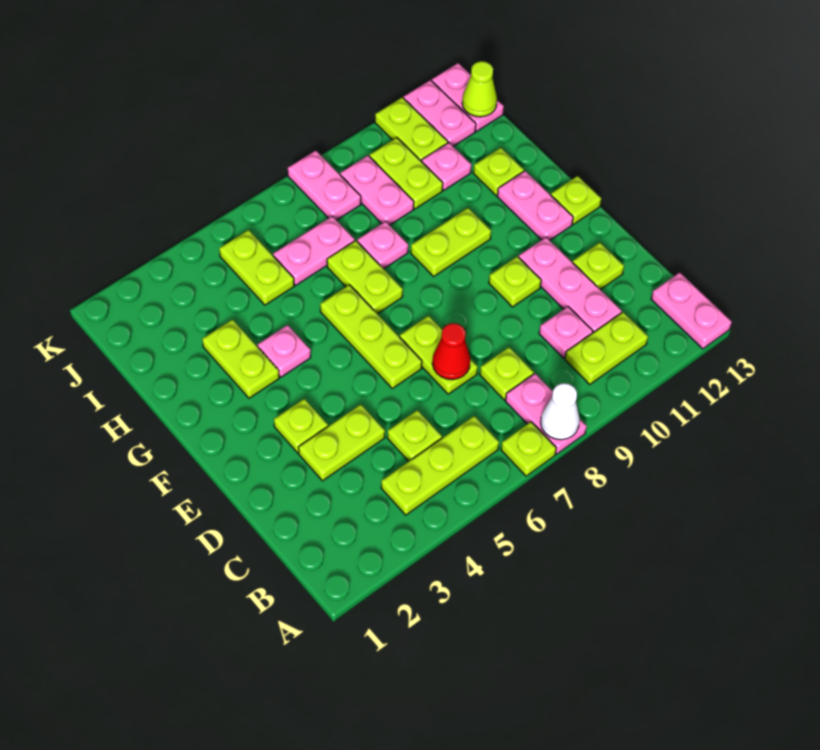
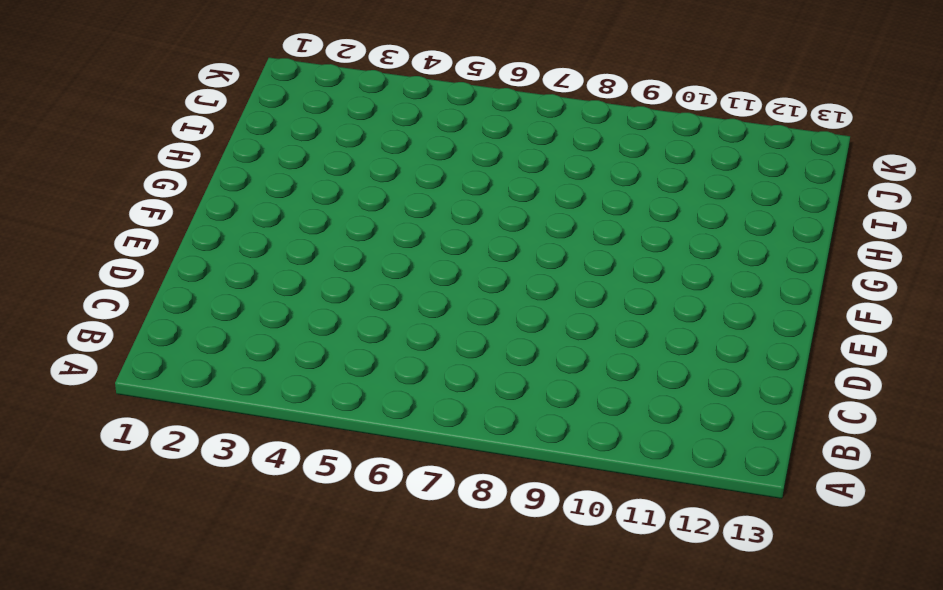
none -> lime plate A7 level 1
none -> pink plate A8:B8 level 1
none -> pink plate A13:B13 level 1
none -> lime plate B4:B6 level 1

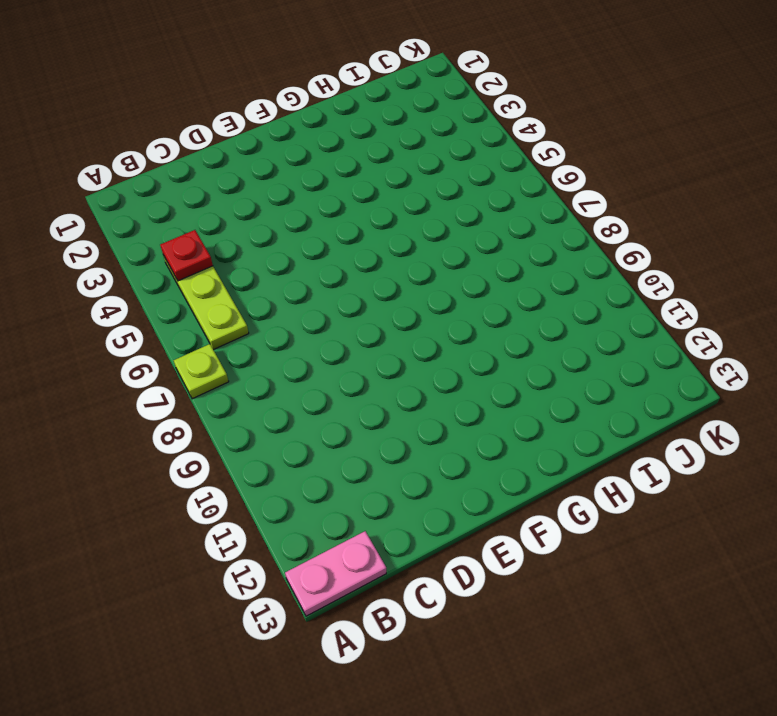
red plate B4 level 2 -> none
none -> pink plate A8:B8 level 1
none -> lime plate B10:B11 level 1
none -> lime plate C5 level 1
none -> lime plate C8 level 1

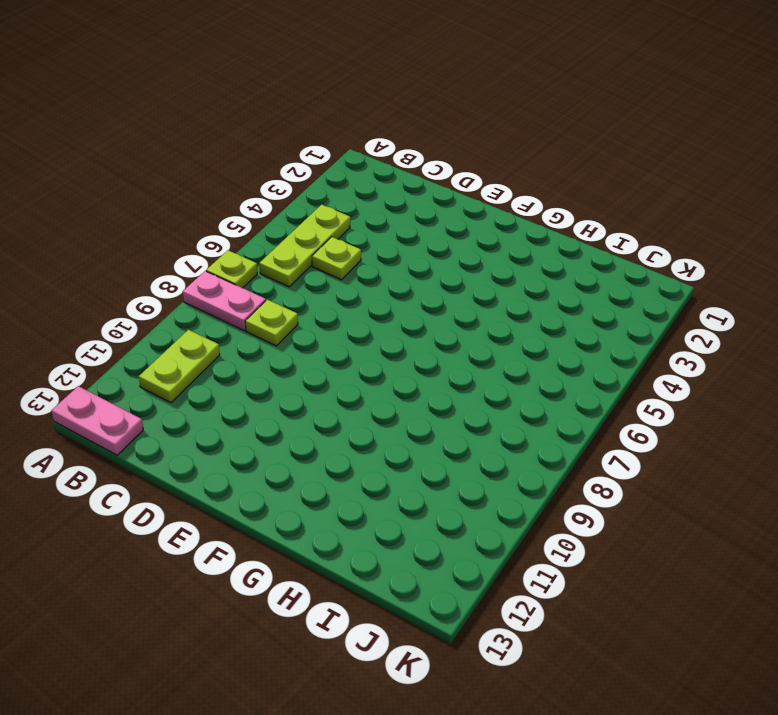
none -> pink plate C10 level 1
none -> pink plate C11:E11 level 1
none -> lime plate D3:D4 level 1
none -> lime plate D7:E7 level 1

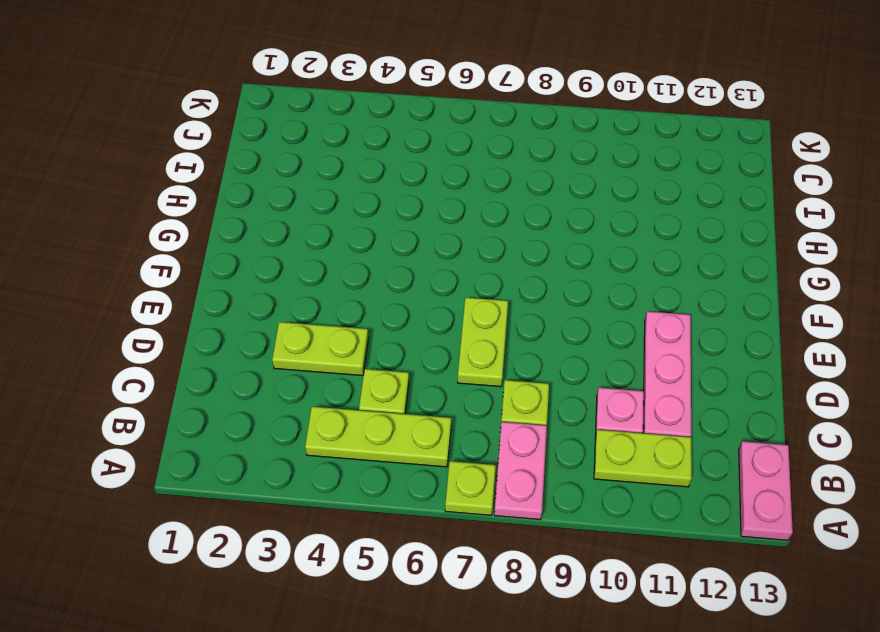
none -> lime plate D12 level 1
none -> lime plate E3 level 1
none -> lime plate E6:G6 level 1
none -> lime plate E10 level 1

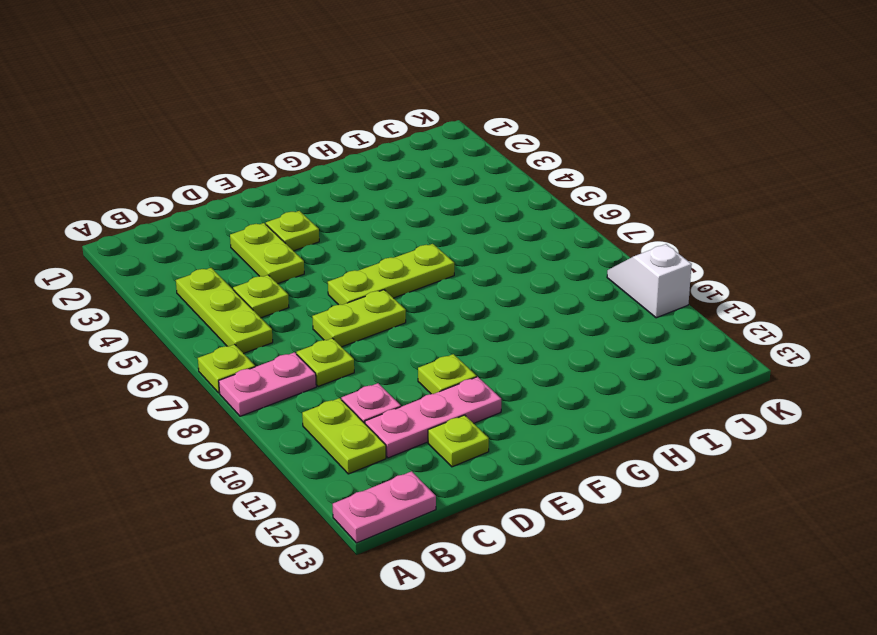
white slope K9:K10 level 1 top 10 -> none
none -> pink plate F12:G12 level 1
none -> lime plate F13 level 1
none -> lime plate G3:H3 level 1
none -> pink plate G4 level 1

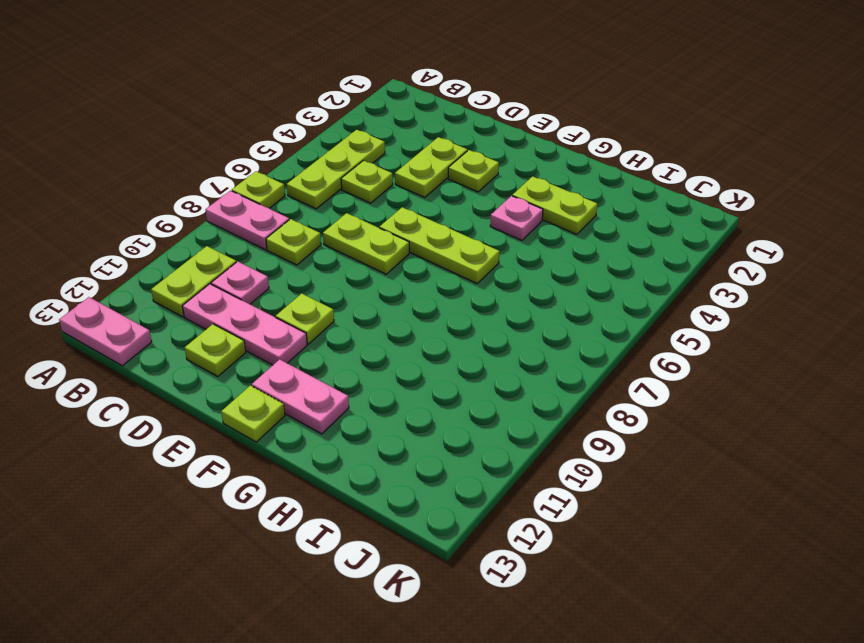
none -> lime plate G7:H7 level 1
none -> lime plate G9:G10 level 1
none -> pink plate H8 level 1
none -> lime plate H12 level 1

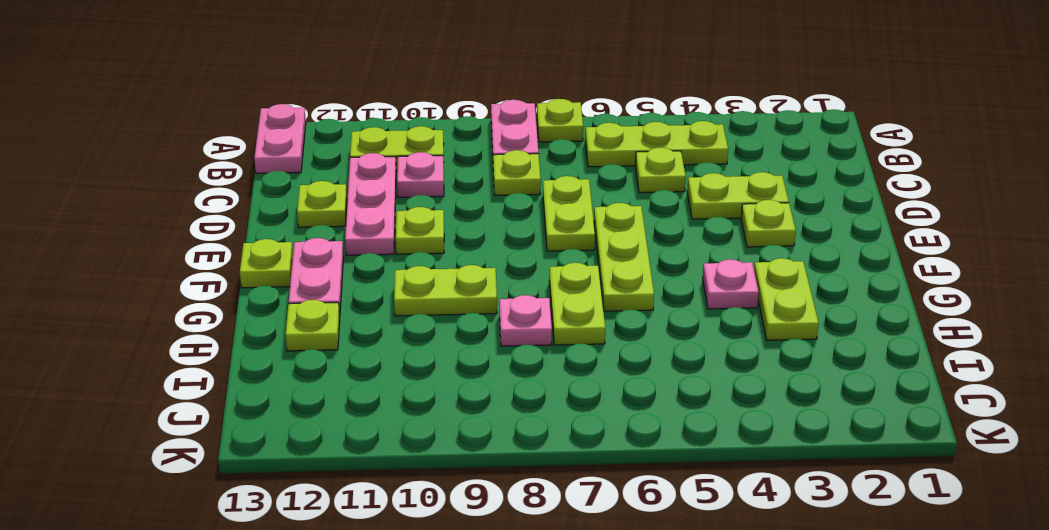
none -> lime plate I5:J5 level 1
none -> pink plate I6:I7 level 1
none -> pink plate I9:J9 level 1
none -> lime plate I10:J10 level 1

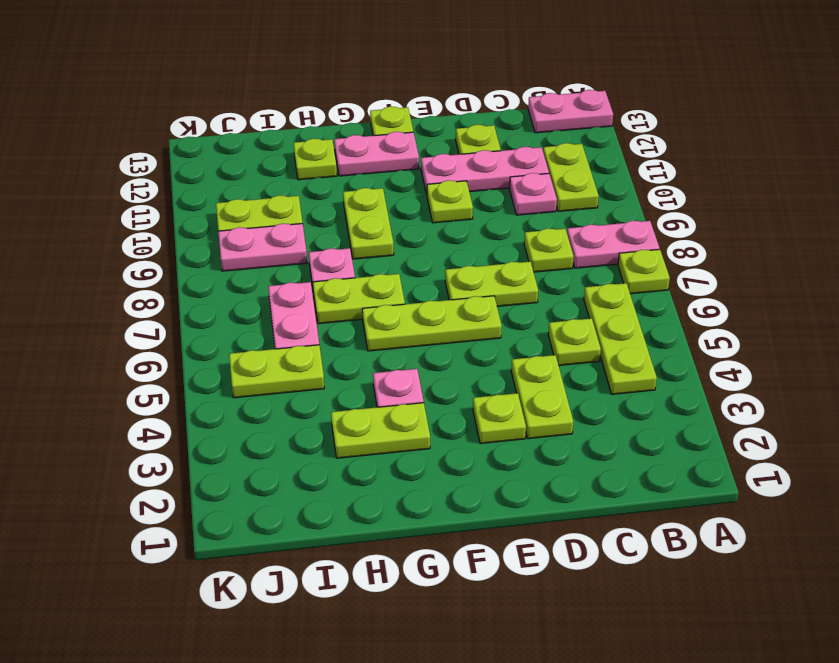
none -> pink plate I11 level 1
none -> pink plate J8:K8 level 1
none -> lime plate J11:K11 level 1
none -> pink plate J12:K12 level 1

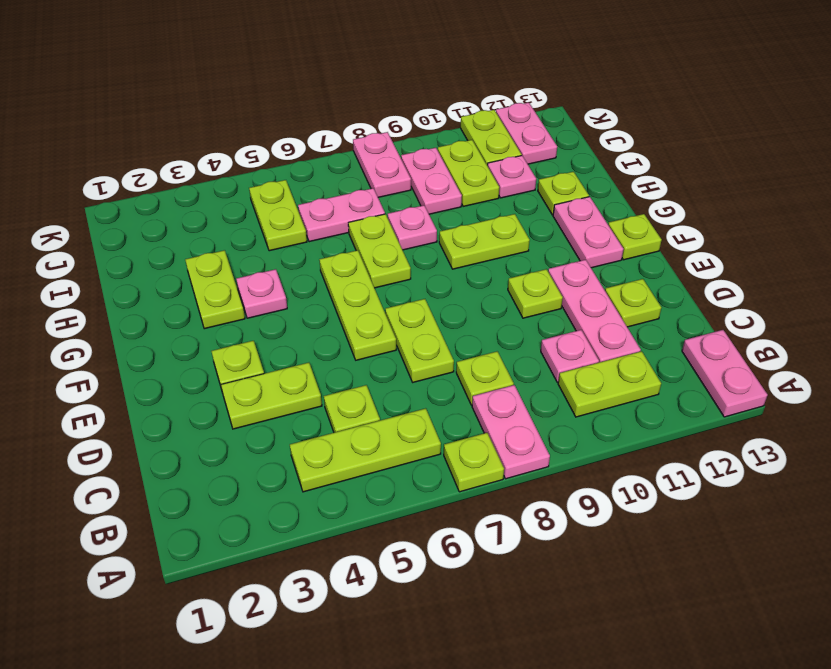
none -> pink plate J13:K13 level 1
none -> white cone A8 level 2
none -> red cone D7 level 2
none -> lime cone J13 level 2

